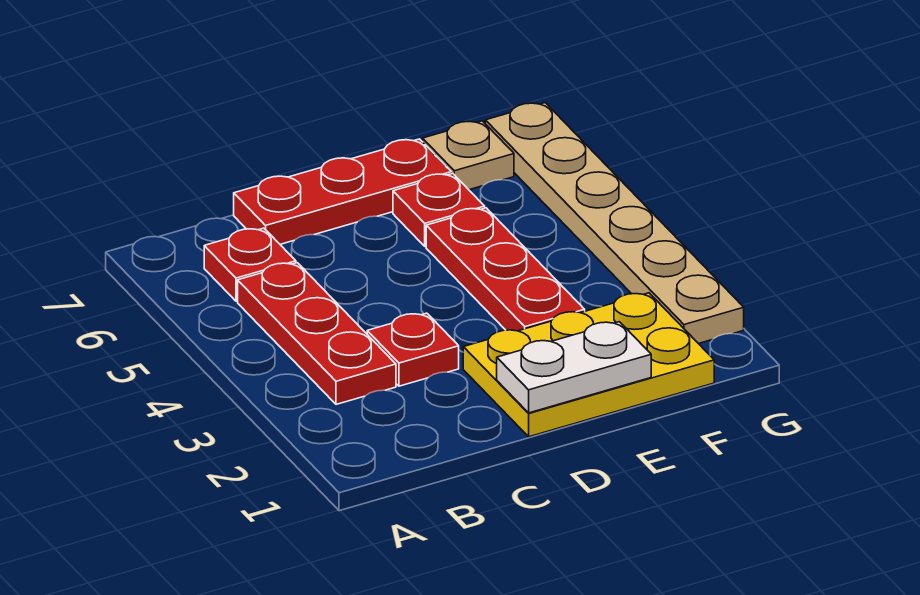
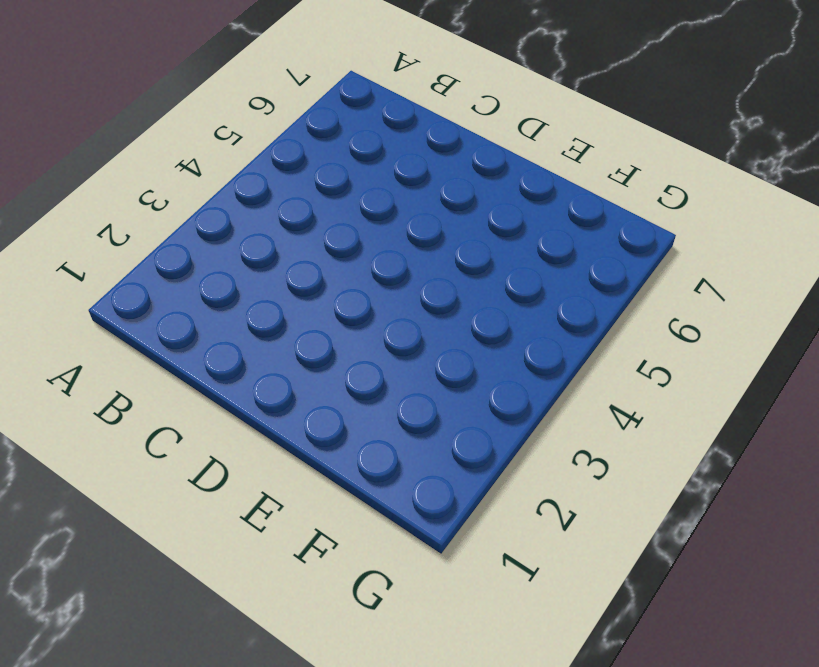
none -> red plate B3:B5 level 1
none -> red plate B6 level 1

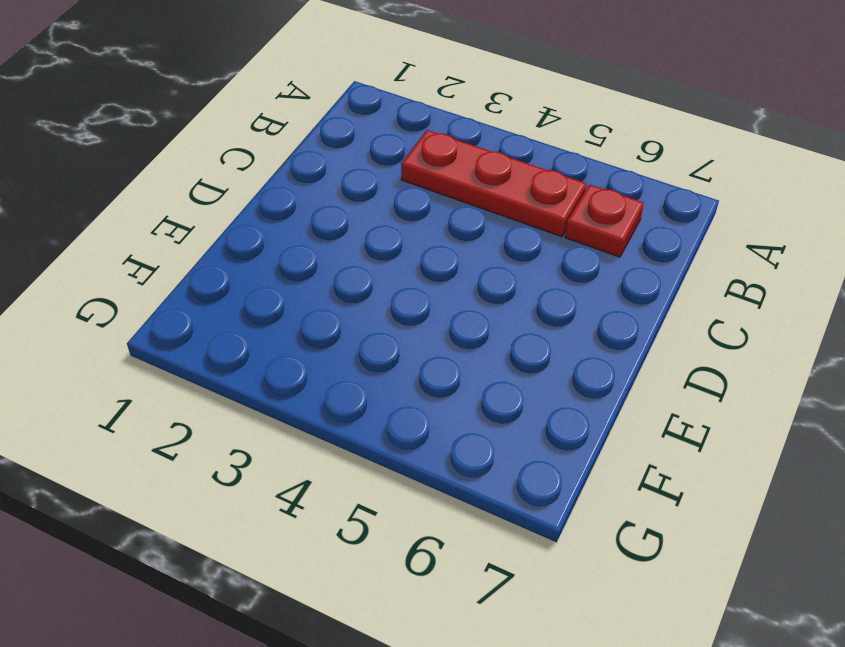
none -> red plate C3 level 1
none -> red plate C7:E7 level 1

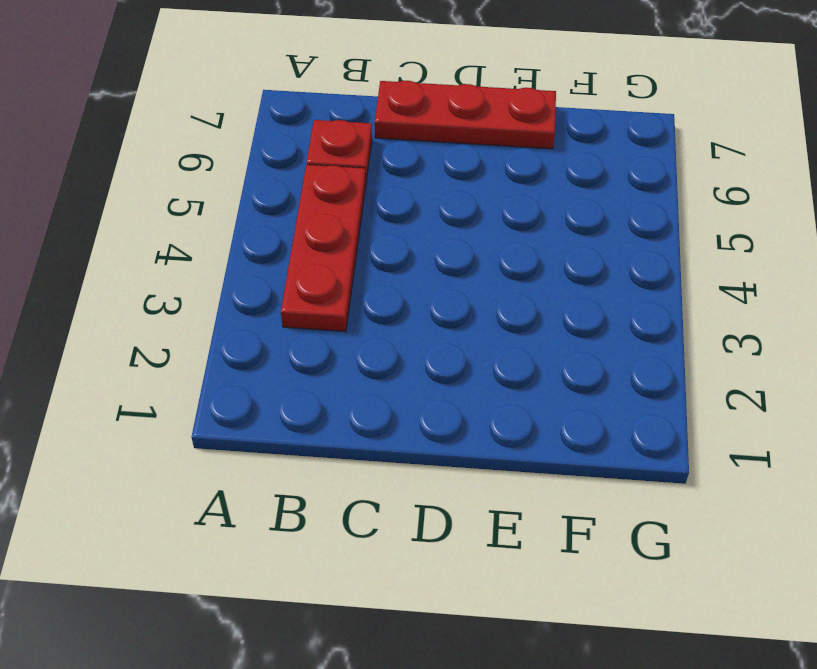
none -> red plate C3 level 1
none -> yellow plate D1:F2 level 1

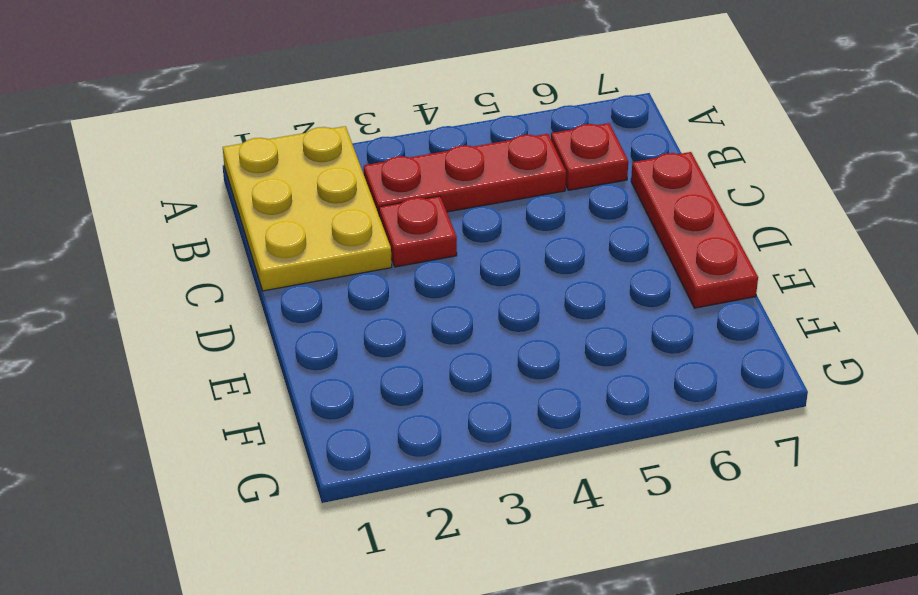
yellow plate A1:C2 level 1 -> yellow plate D1:F2 level 1
none -> red plate E3:E5 level 1
none -> red plate E6 level 1

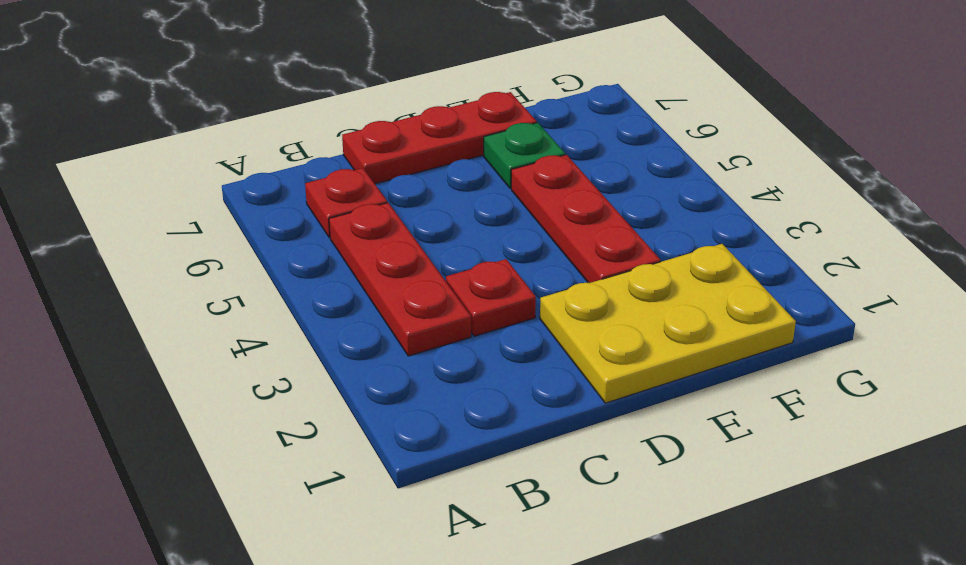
green plate E6 level 1 -> red plate E6 level 1
none -> tan plate F7 level 1
none -> tan plate G2:G7 level 1

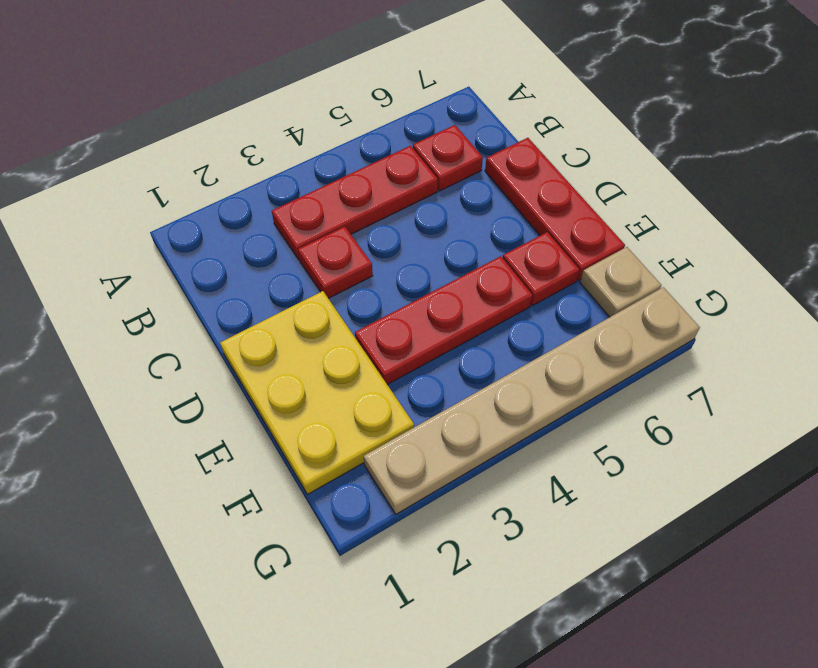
none -> white plate D1:E1 level 2

